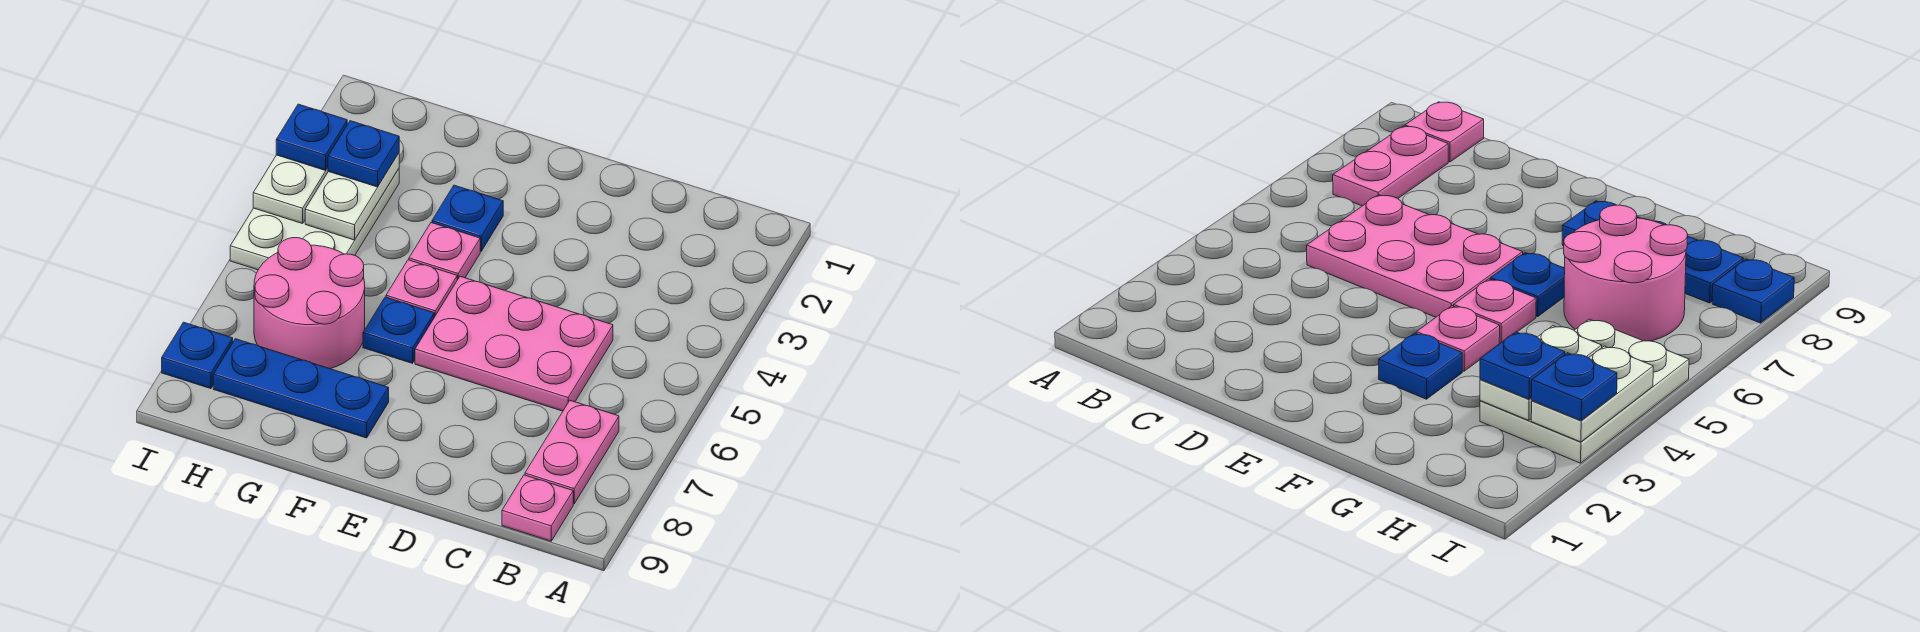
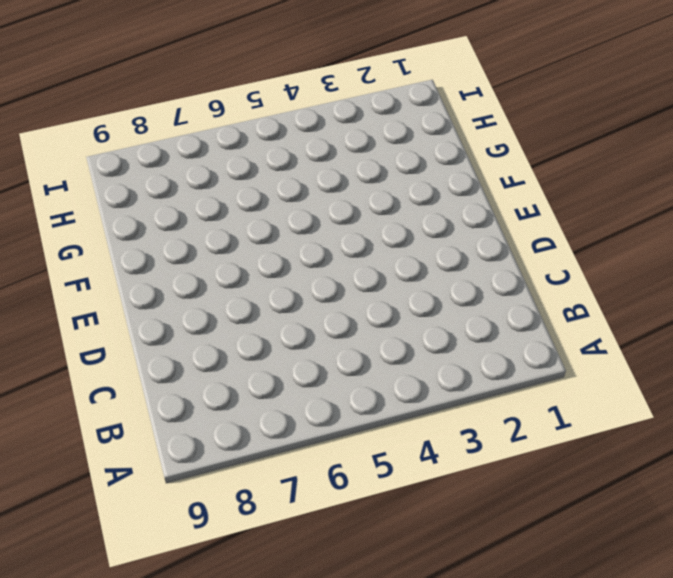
none -> pink plate B7:B8 level 1
none -> pink plate B9 level 1
none -> pink plate C5:E6 level 1

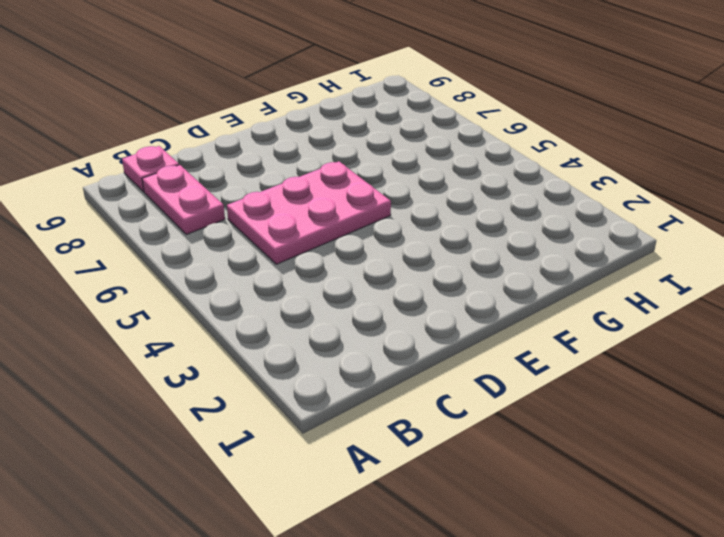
none -> blue plate F3 level 1
none -> pink plate F4 level 1
none -> pink plate F5 level 1

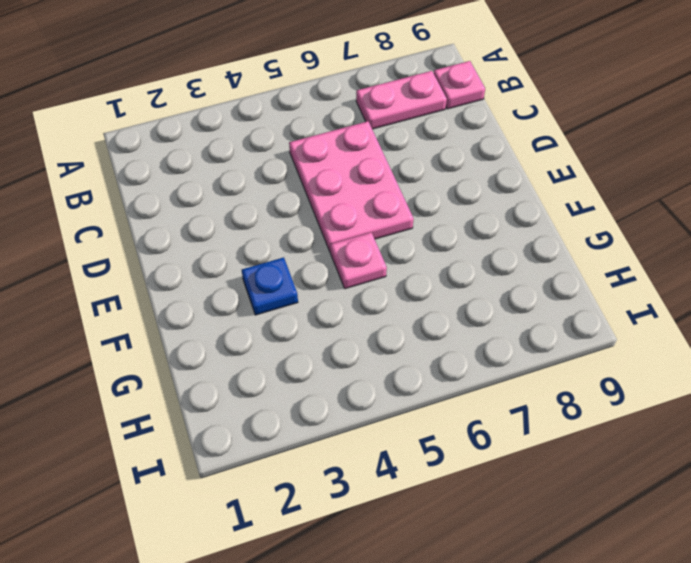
none -> pink plate F4 level 1
none -> blue plate F6 level 1
none -> blue plate F8:H8 level 1

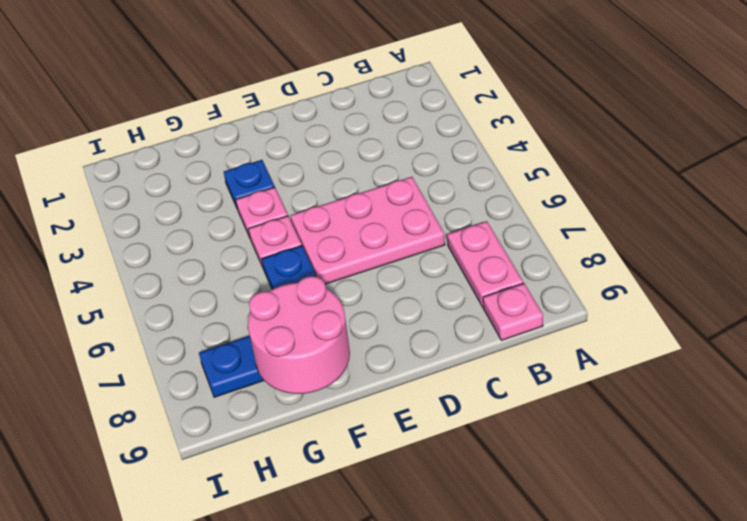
pink round brick F8:G9 level 2 -> pink round brick G6:H7 level 1
none -> white plate H3:I5 level 1
none -> blue plate I8 level 1
none -> white plate H3:H4 level 2

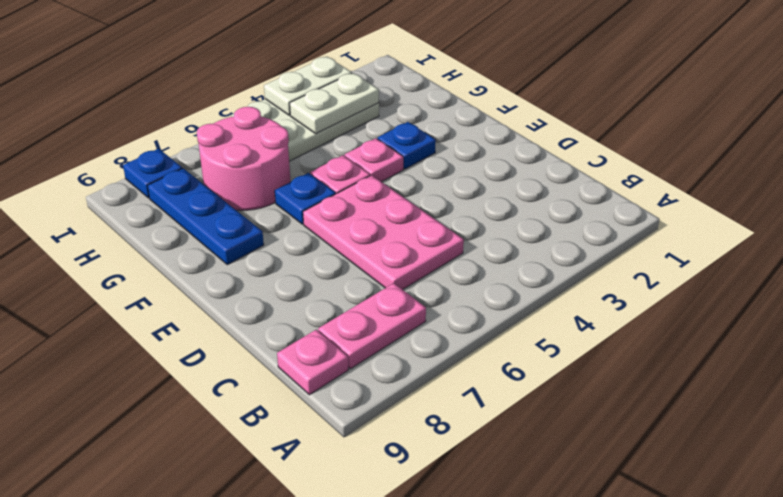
none -> blue plate H3 level 3
none -> blue plate I3 level 3

